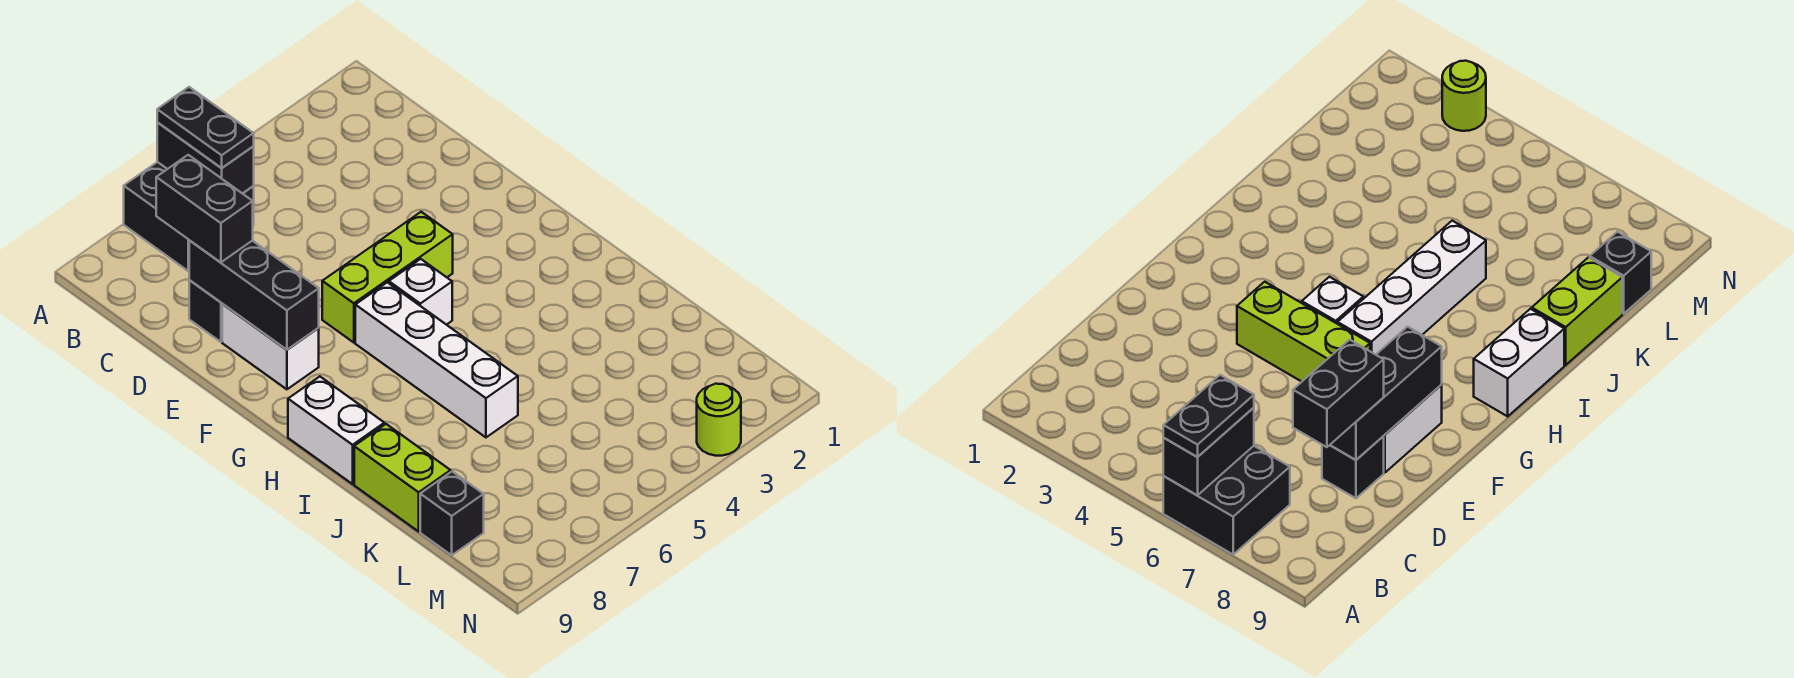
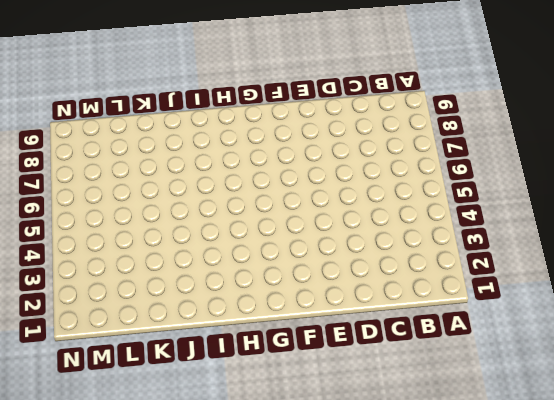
none -> black brick A6:B7 level 1
none -> black brick D8 level 1
none -> white brick E8:F8 level 1

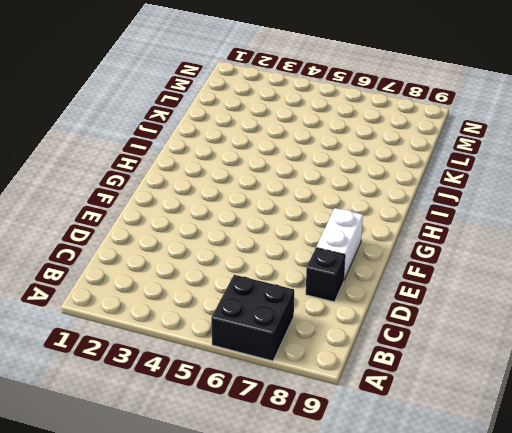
none -> lime brick F4:F6 level 1
none -> white brick G5 level 1
none -> white brick G6:J6 level 1

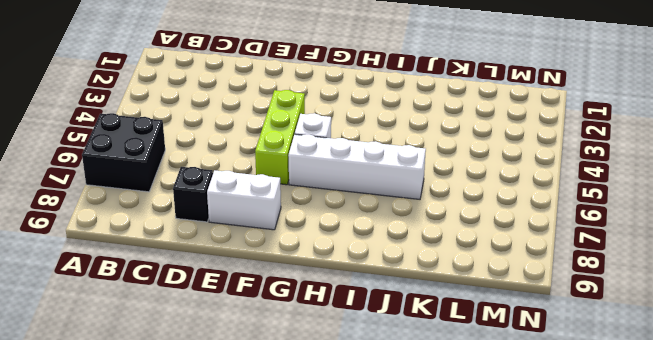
none -> white brick H9:I9 level 1
none -> lime brick J9:K9 level 1
none -> black brick L9 level 1

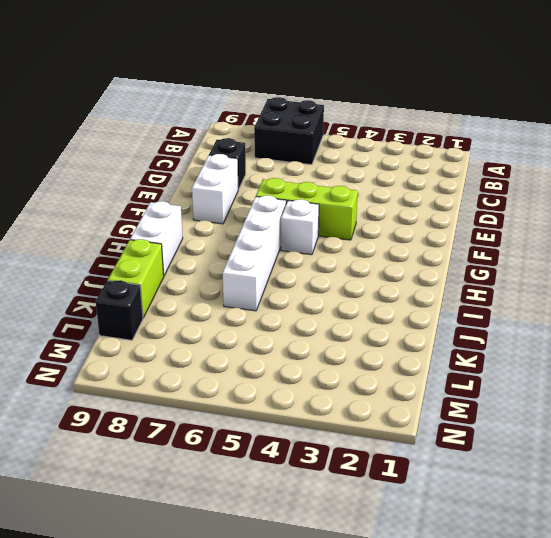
none -> lime round brick N3 level 1
none -> black brick A6:B6 level 2
none -> black brick D8:F8 level 2

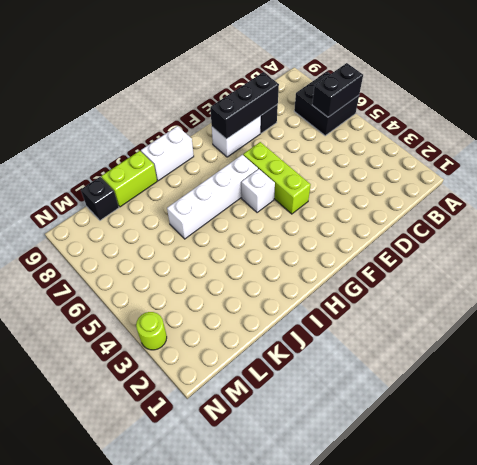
none -> black plate A6:B6 level 3
none -> black brick C8:D8 level 3

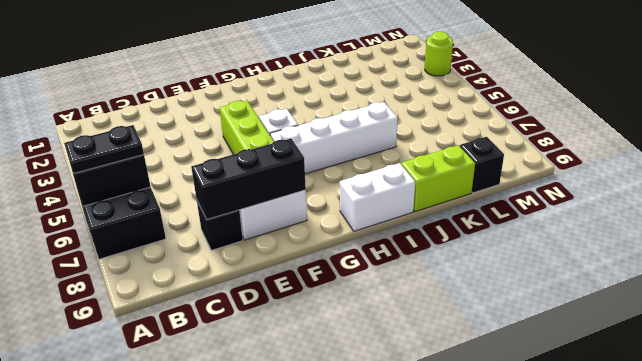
none -> black brick C8:D8 level 3

